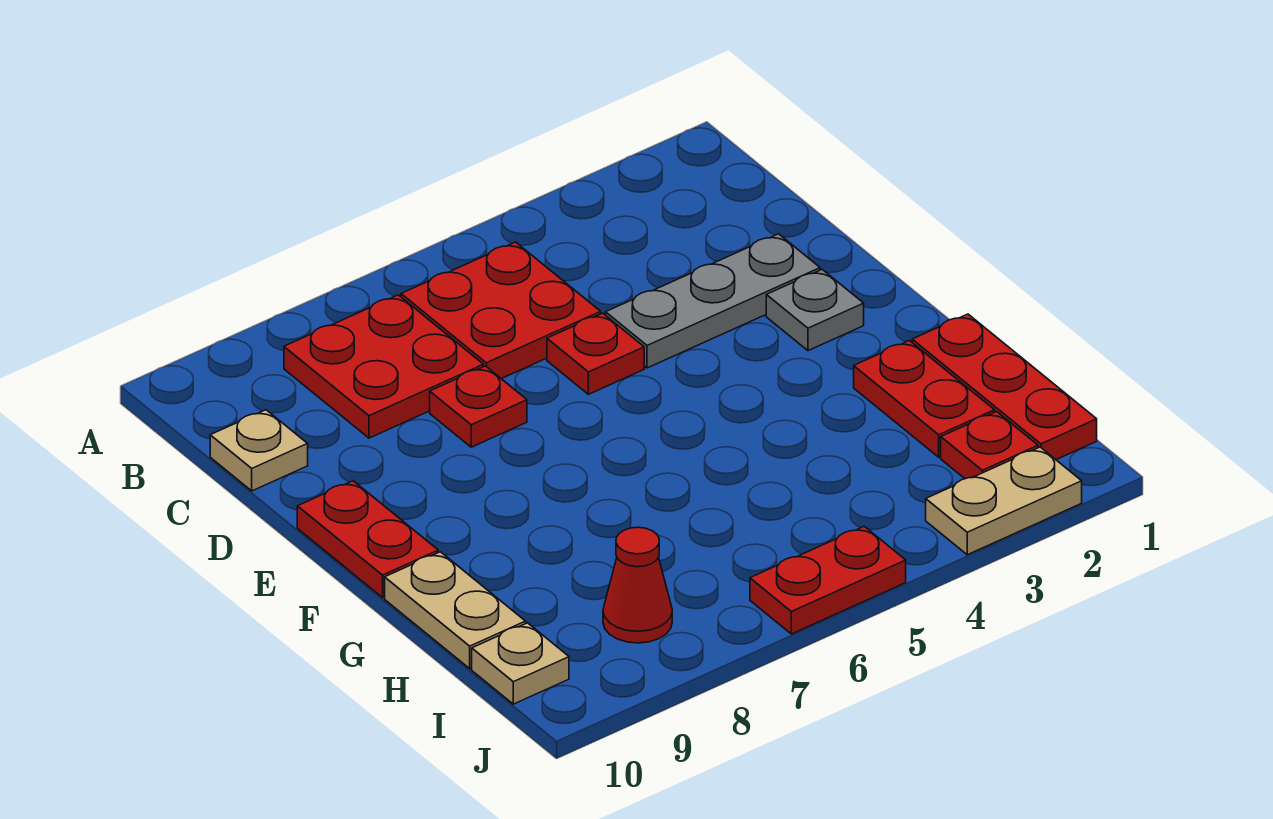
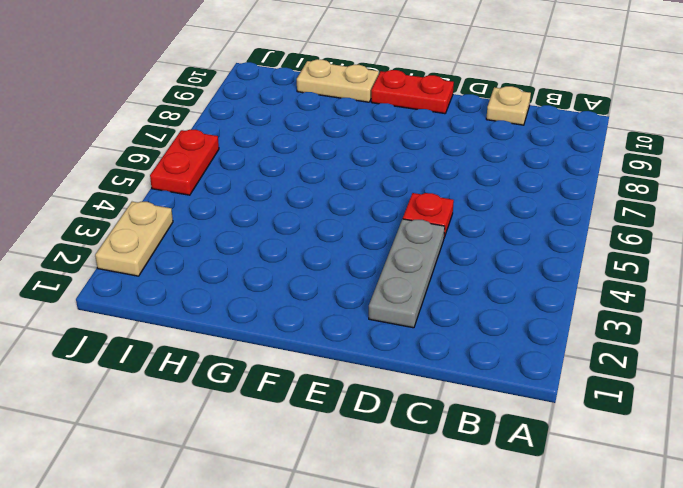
none -> red plate B5:C6 level 1
none -> red plate B7:C8 level 1
none -> red plate D7 level 1

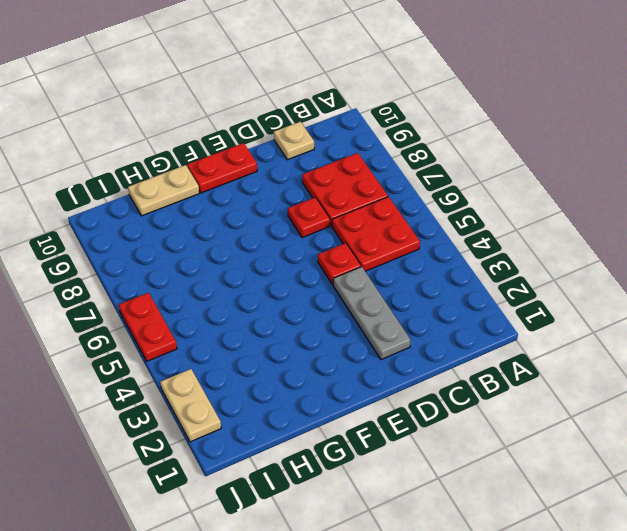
none -> grey plate E2 level 1
none -> red plate G1:I1 level 1
none -> red plate G2:H2 level 1

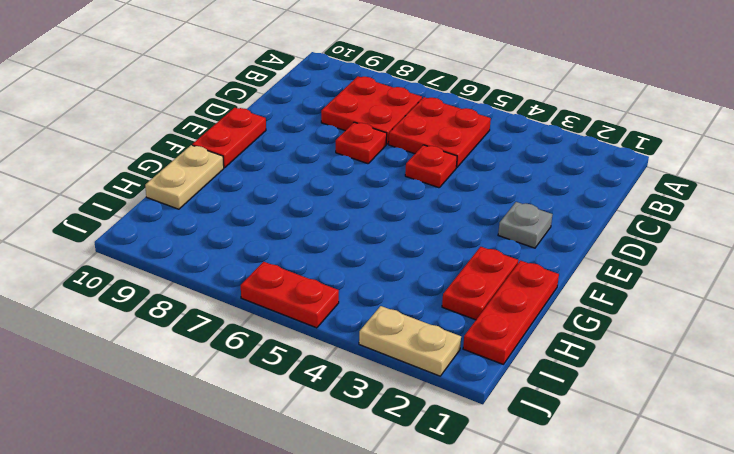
none -> tan plate C10 level 1
none -> grey plate D2:D4 level 1
none -> red plate I2 level 1

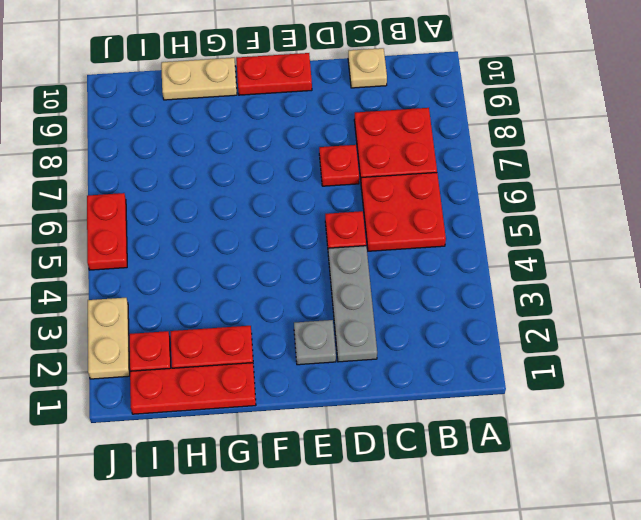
none -> red cone I8 level 1
none -> tan plate I10 level 1

